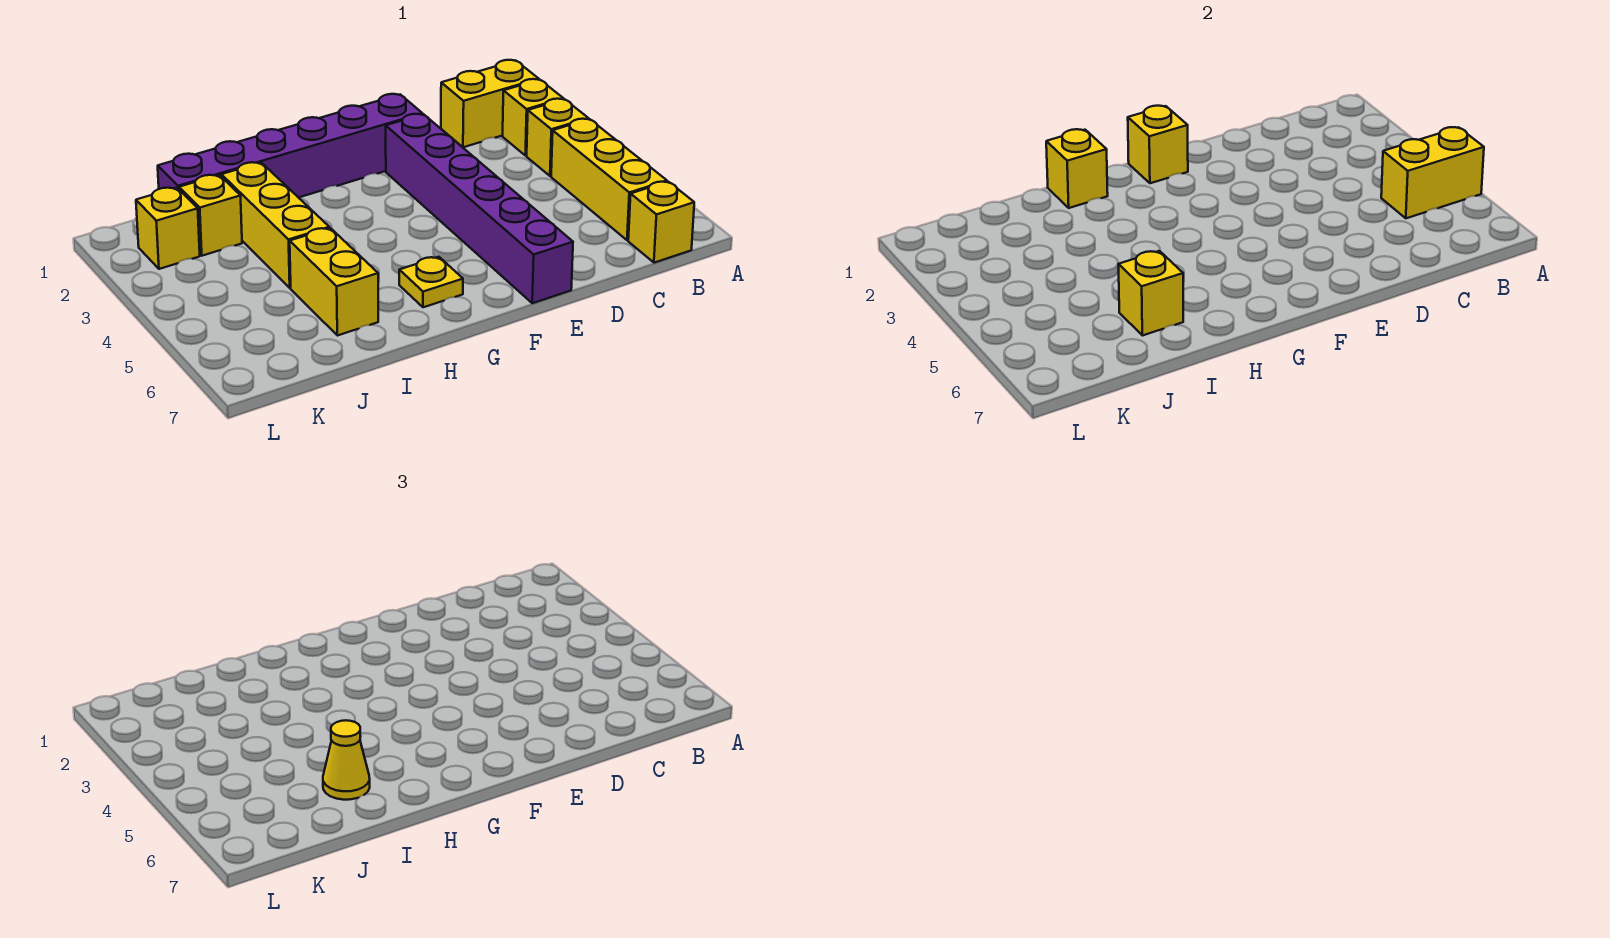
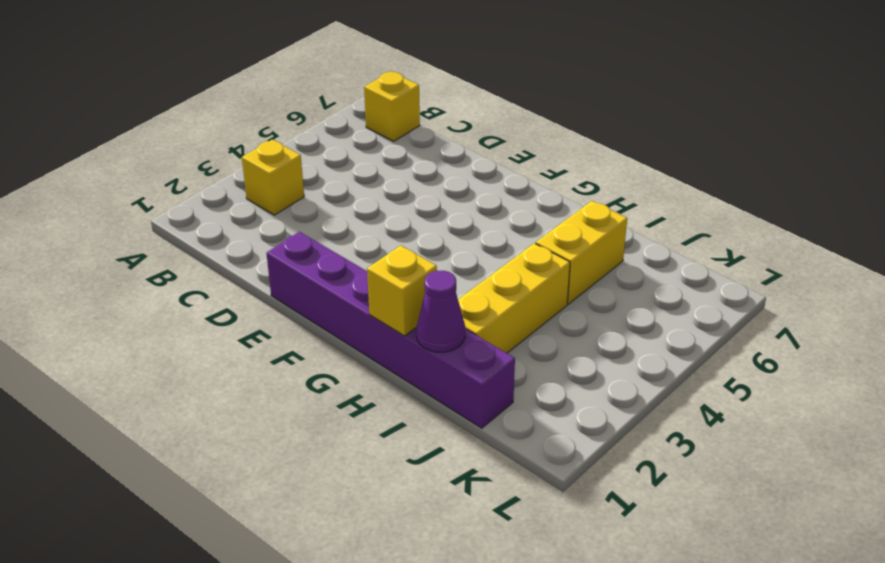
purple cone I1 level 2 -> none
none -> yellow brick B1:C1 level 1
none -> yellow brick B2 level 1
none -> yellow brick B4:B6 level 1

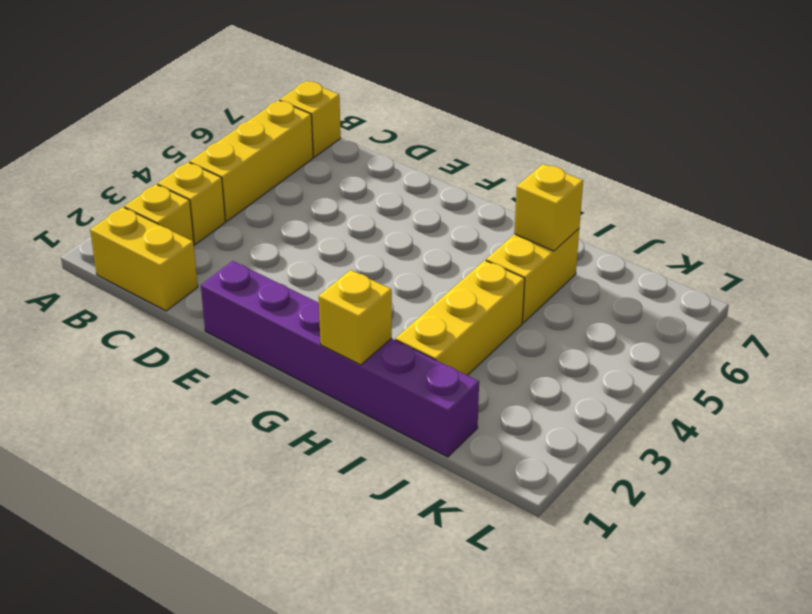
none -> purple brick E2:E7 level 1
none -> yellow plate G6 level 1
none -> yellow brick J2 level 1

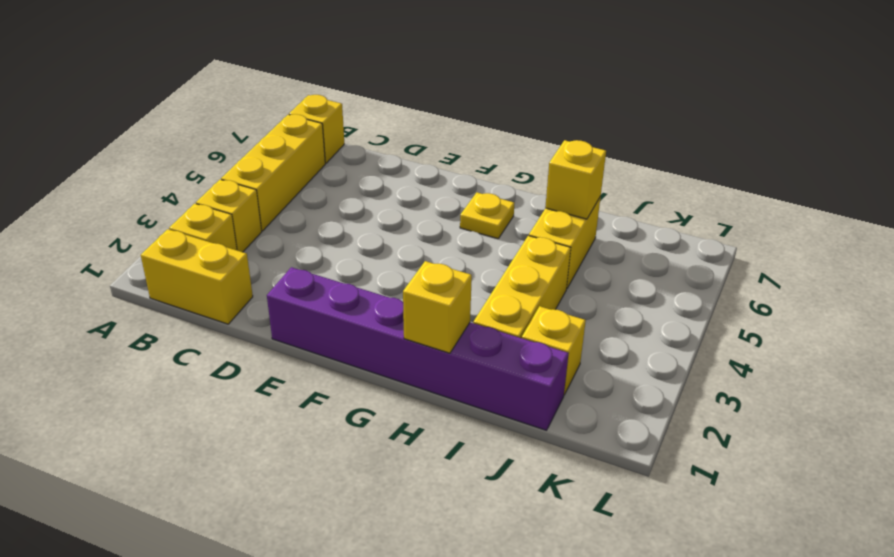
none -> purple brick E2:E7 level 1
none -> yellow brick K2 level 1
none -> yellow brick A5:B5 level 2

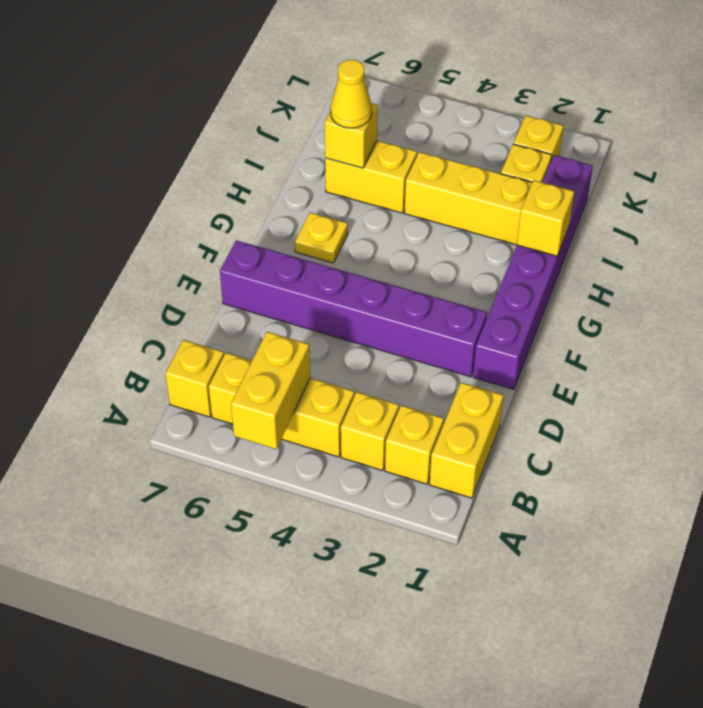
none -> yellow brick F1 level 2

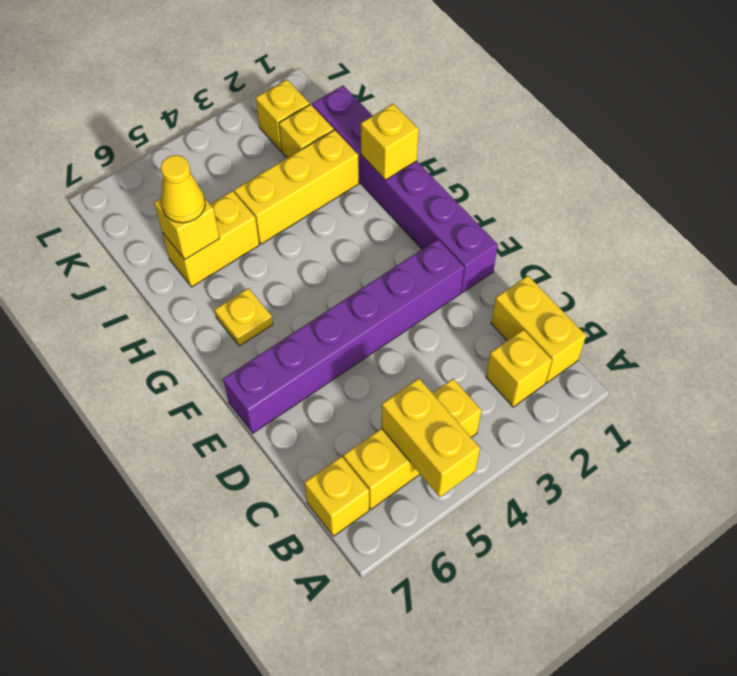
none -> yellow brick B3 level 1
none -> yellow brick F1 level 2

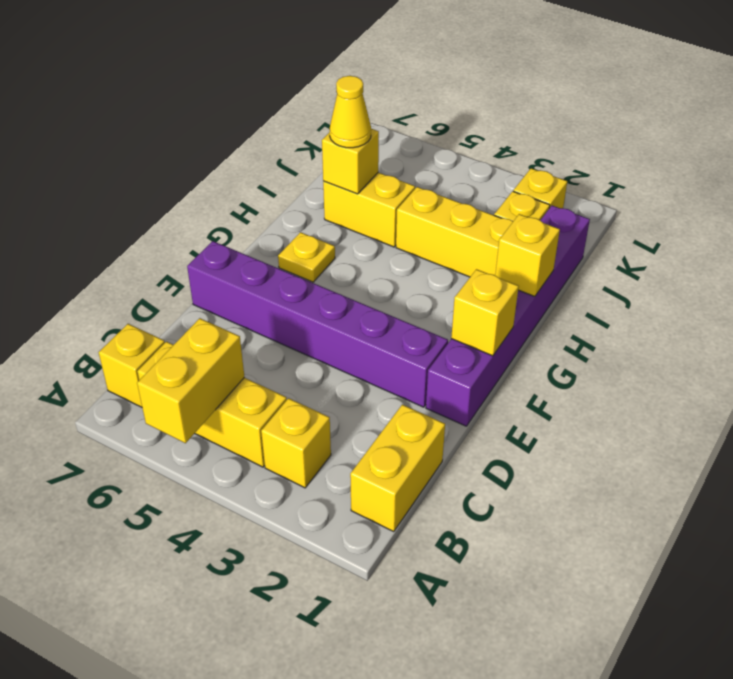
none -> yellow brick B2 level 1

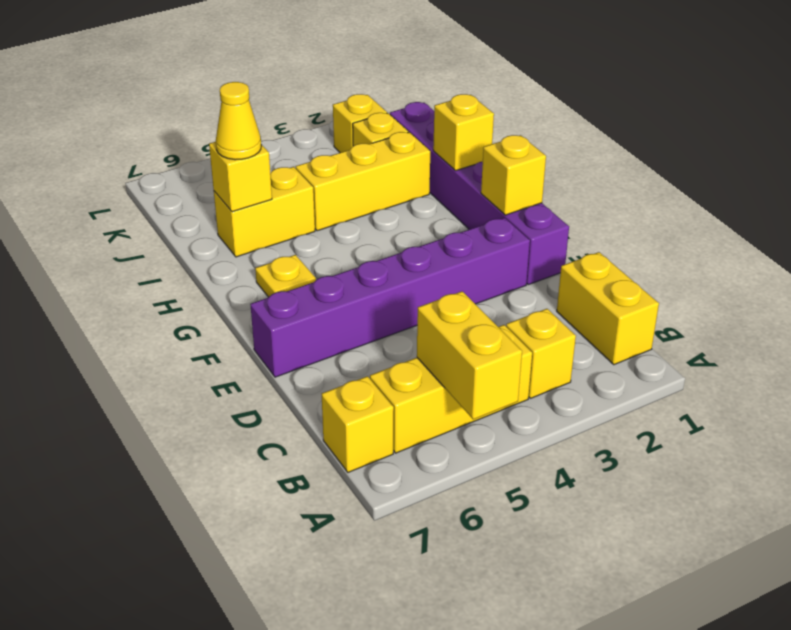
none -> yellow brick B2 level 1

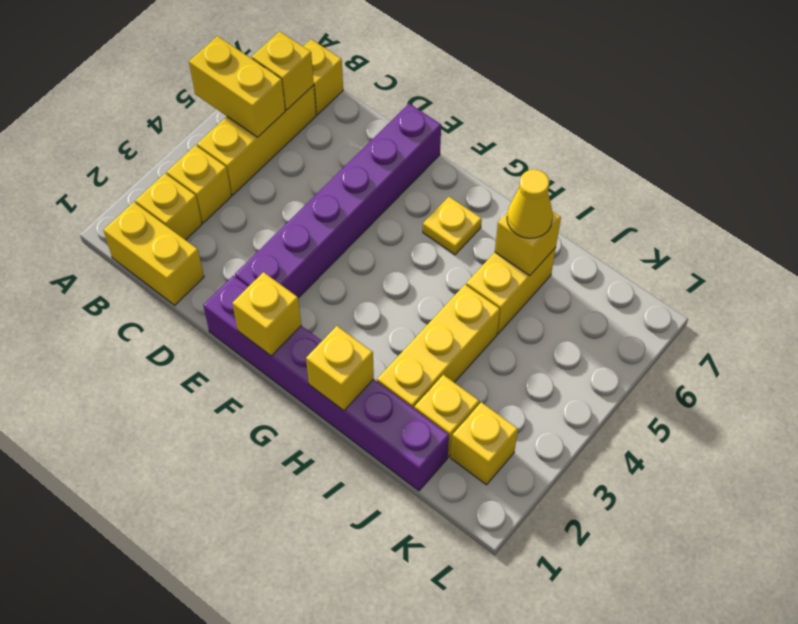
yellow brick B6 level 2 -> none

